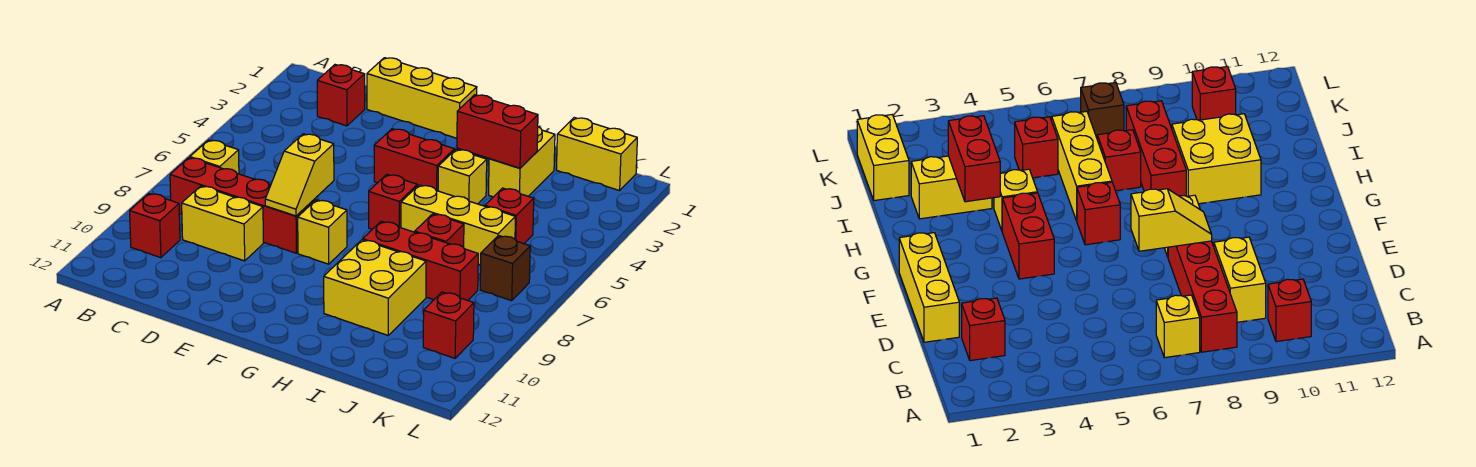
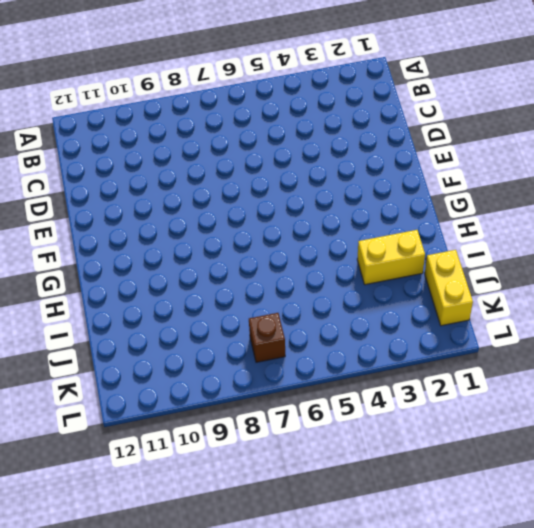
none -> yellow brick B7 level 1
none -> red brick B8:E8 level 1
none -> red brick B10 level 1

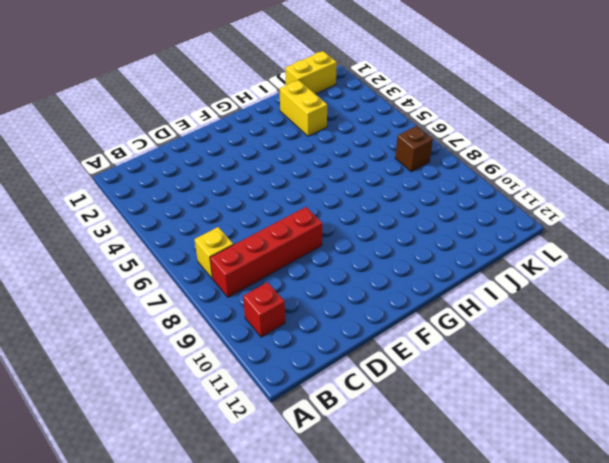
none -> red brick C2 level 1
none -> yellow brick C9:D9 level 1
none -> yellow brick D1:F1 level 1

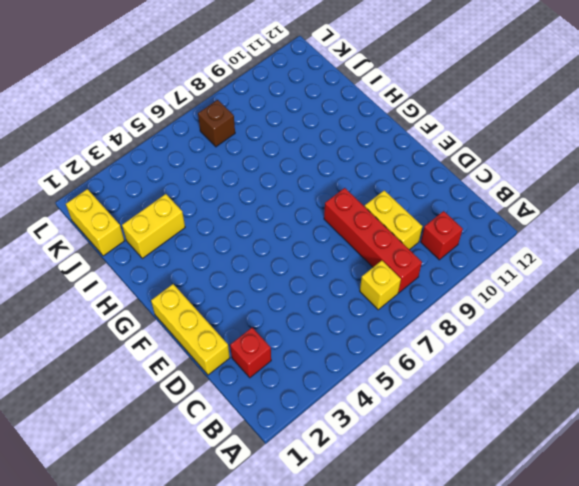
none -> red brick F4:G4 level 1
none -> yellow brick F8 level 1
none -> red brick G6 level 1

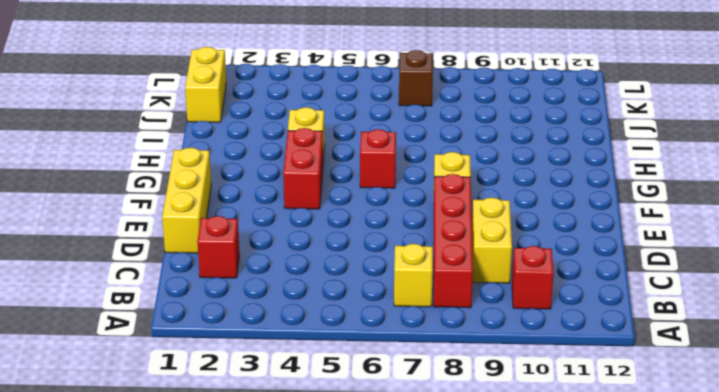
none -> yellow brick H6:J6 level 1
none -> red brick H8:J8 level 1
none -> yellow brick H9:I10 level 1

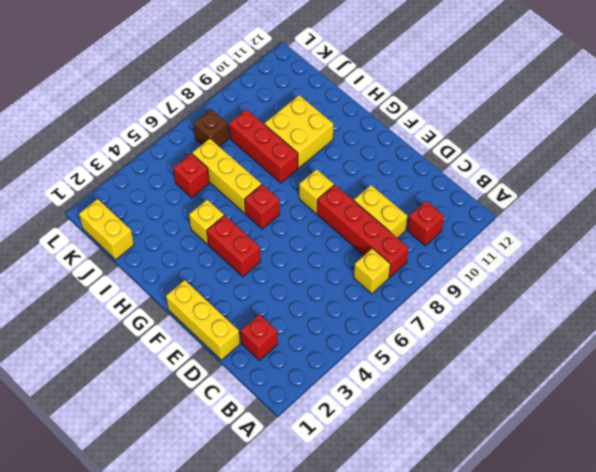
none -> yellow brick I2:I3 level 1
none -> red brick I7 level 1
none -> red brick K10 level 1

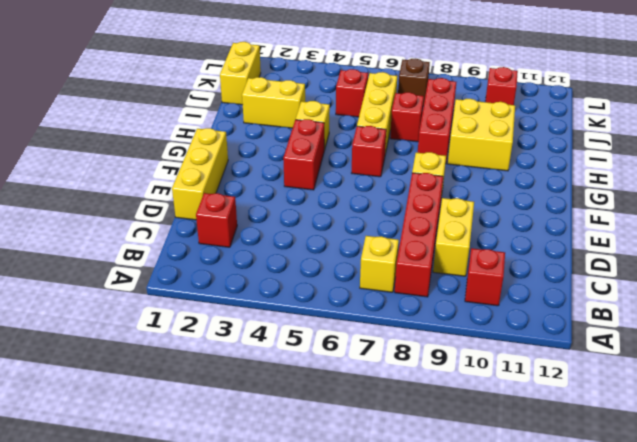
none -> yellow slope E7:E8 level 2 top 7
none -> red brick H3:I3 level 2

